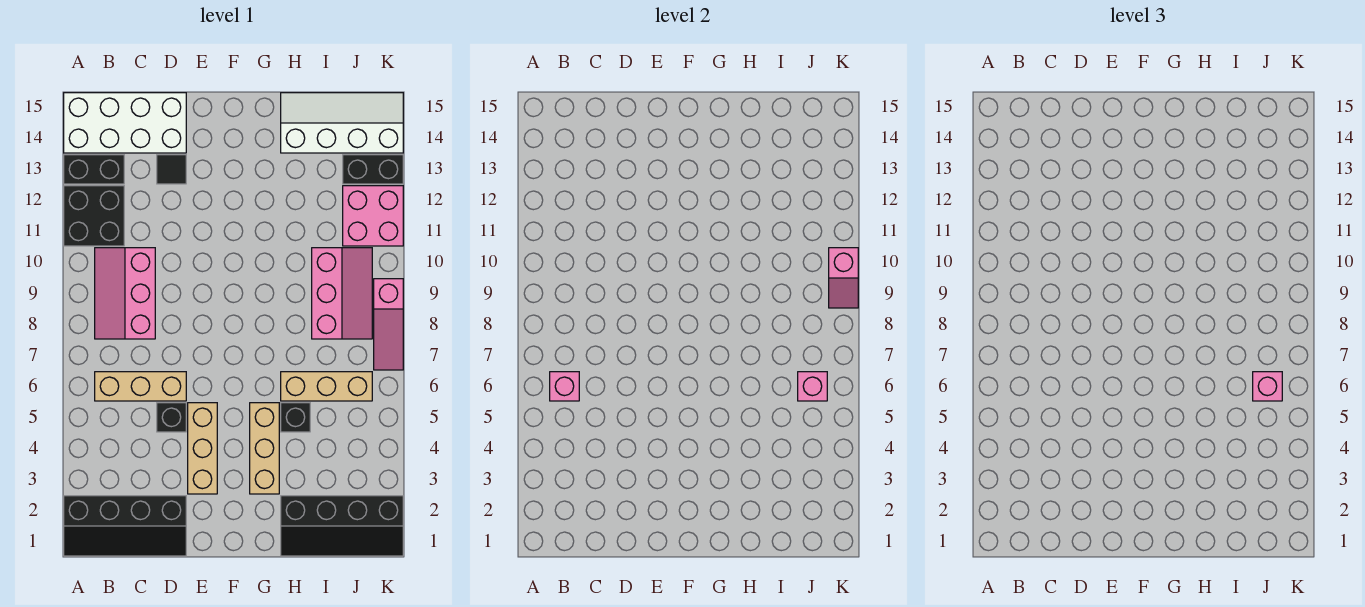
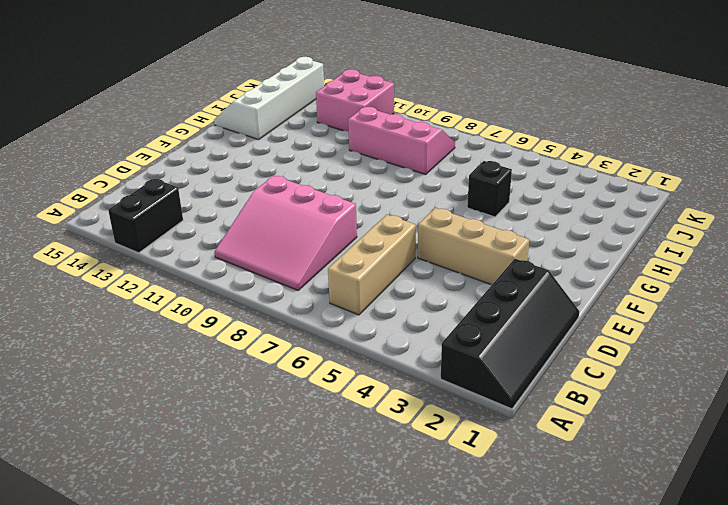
pink slope B8:D10 level 1 top D -> pink slope B8:C10 level 1 top C
none -> black brick A11:B12 level 1
none -> white brick A14:D15 level 1
none -> black brick D5 level 1

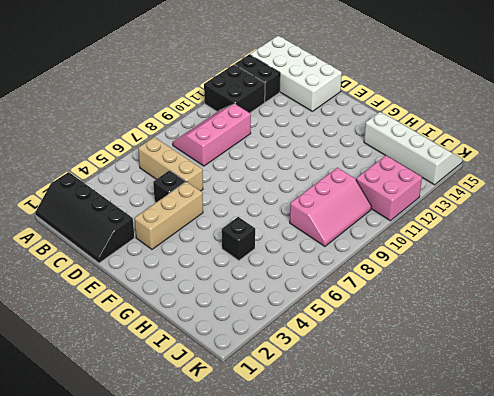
none -> black tile D13 level 1
none -> tan brick G3:G5 level 1
none -> black slope H1:K2 level 1 top 2

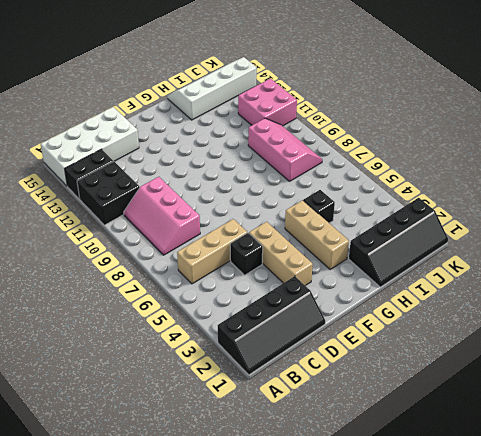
none -> black tile D13 level 1
none -> tan brick H6:J6 level 1
none -> black brick J13:K13 level 1

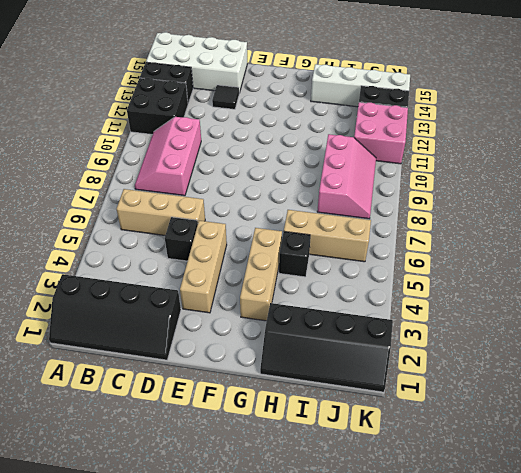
none -> pink slope K7:K9 level 1 top 9
none -> pink brick B6 level 2
none -> pink brick J6 level 2

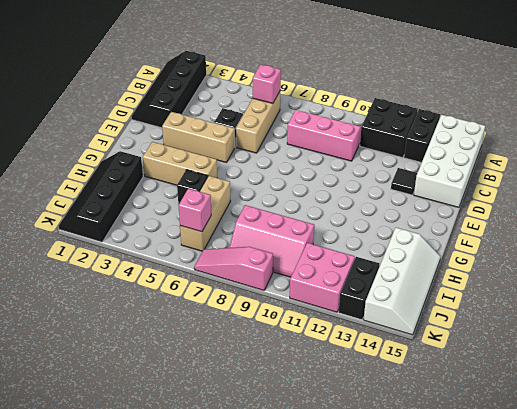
none -> pink slope K9:K10 level 2 top 10
none -> pink brick J6 level 3

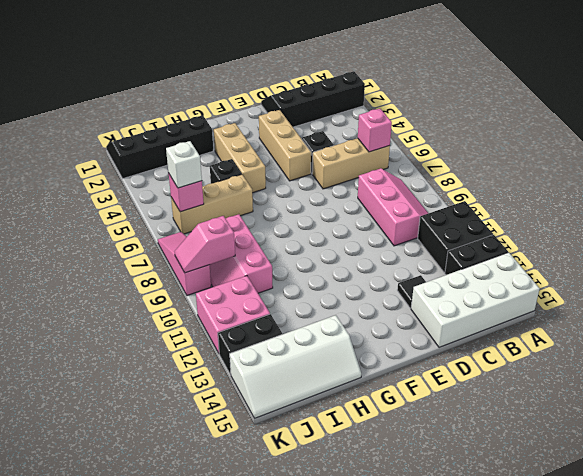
white brick J6 level 3 -> pink brick J6 level 3
pink slope J9:K9 level 2 top J -> pink slope K9:K10 level 2 top 10

